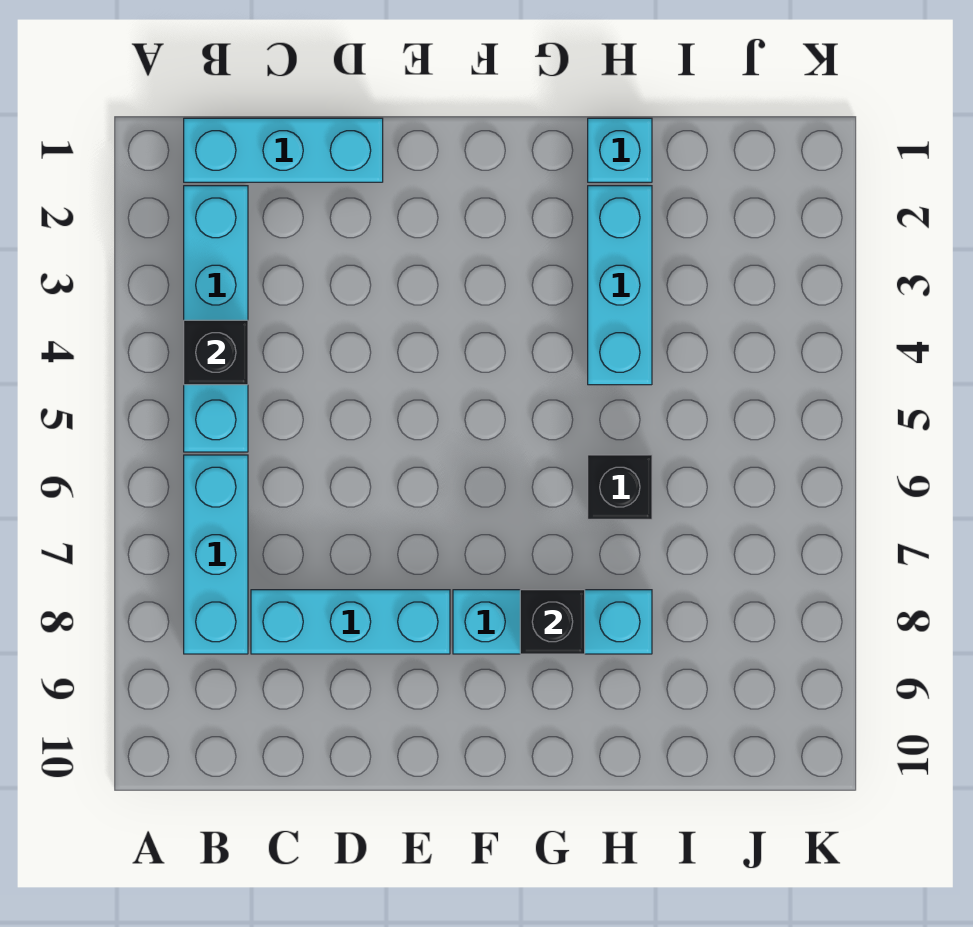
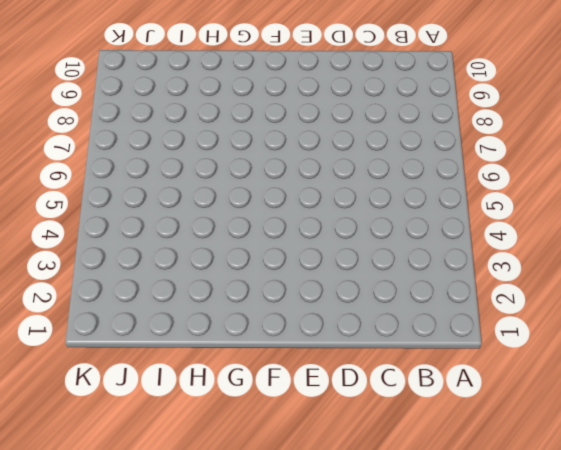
none -> cyan brick B1:D1 level 1
none -> cyan brick B2:B5 level 1

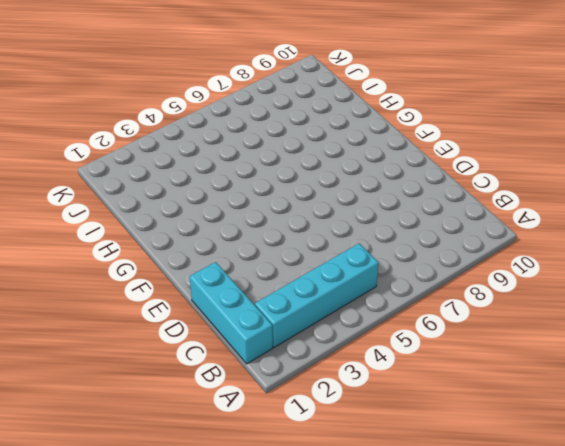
none -> cyan brick B6:B8 level 1
none -> cyan brick C8:E8 level 1

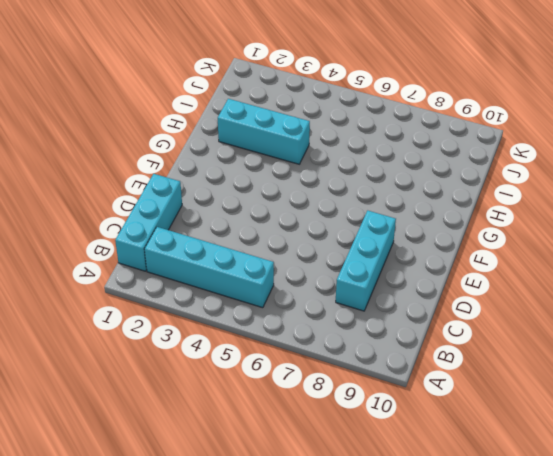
none -> cyan brick B6:B8 level 1
none -> cyan brick F8:H8 level 1

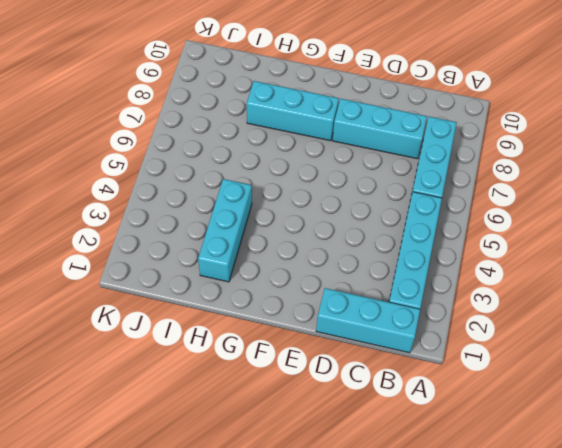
none -> cyan brick H1 level 1
none -> black brick H6 level 1

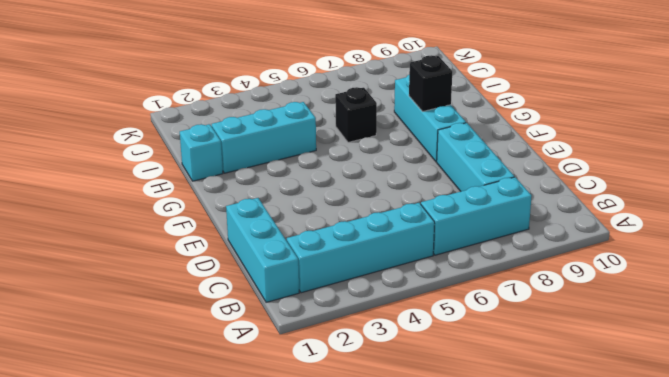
none -> black brick B4 level 2

